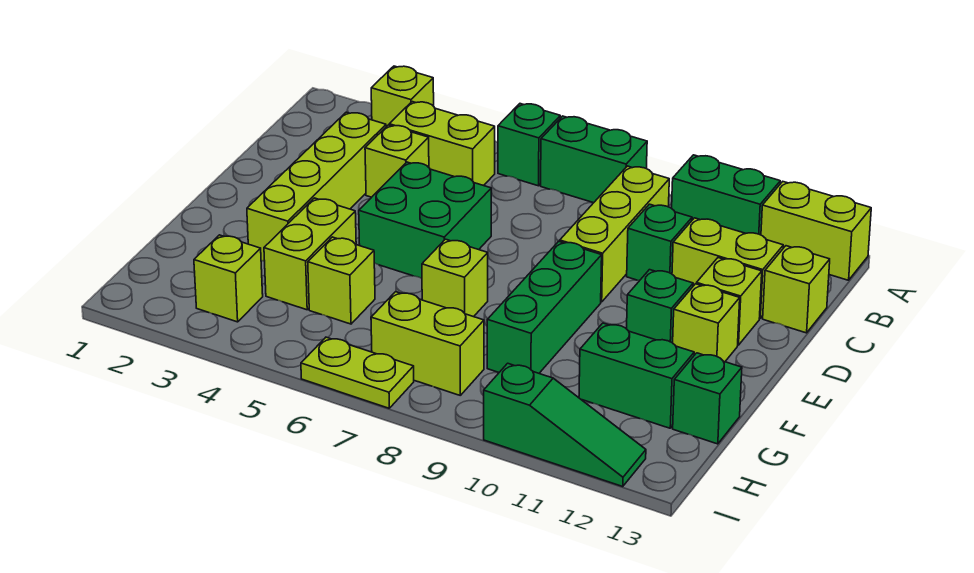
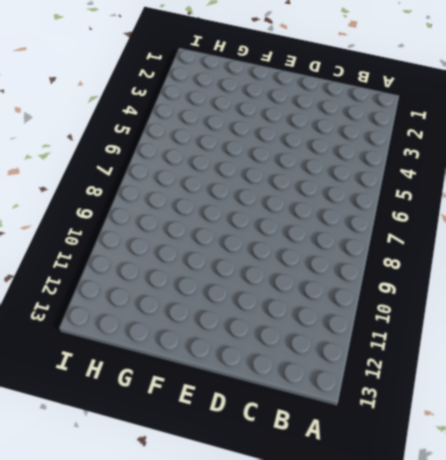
none -> lime brick A3 level 1
none -> green brick A6 level 1
none -> green brick A7:A8 level 1

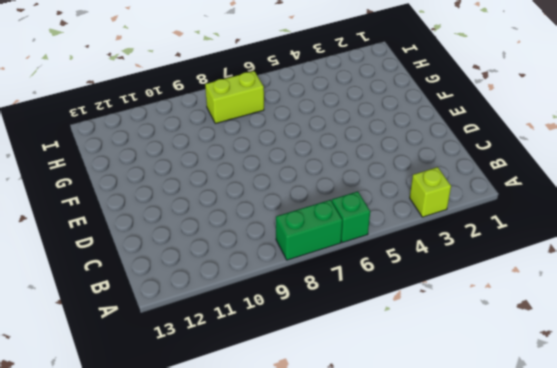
none -> green brick A10:A11 level 1
none -> lime brick A12:A13 level 1
none -> lime brick B4:B5 level 1

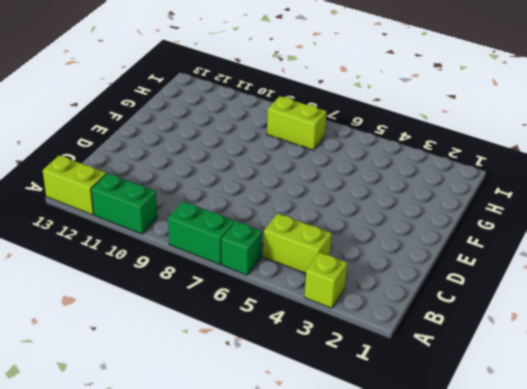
none -> lime brick B9:D9 level 1
none -> lime brick C3:F3 level 1
none -> lime brick C4 level 1

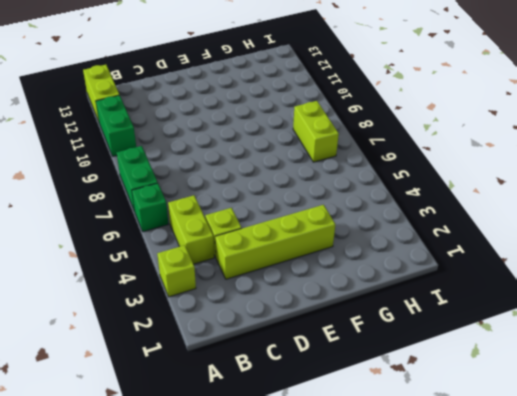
none -> lime brick B9:D9 level 1
none -> green brick C10 level 1
none -> lime brick C11:C12 level 1

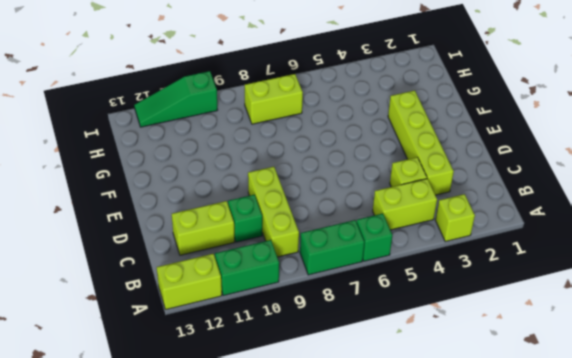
none -> lime brick C13 level 1
none -> green brick D5:E6 level 1
none -> lime brick D12 level 1

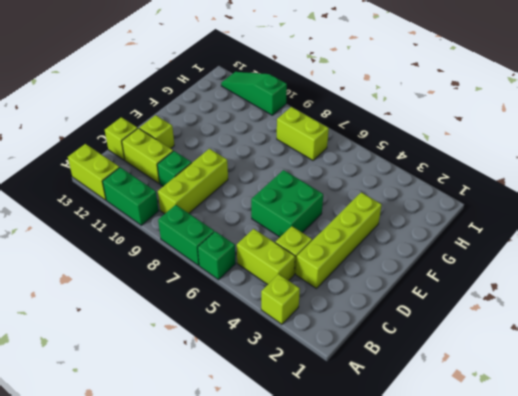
none -> green brick E9:G9 level 1
none -> green brick E11 level 1
none -> lime brick E12 level 1

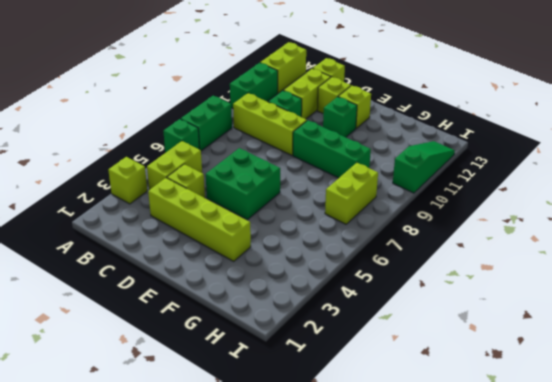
none -> lime brick F4:G4 level 1
none -> lime brick F7 level 1
none -> lime brick G5 level 1

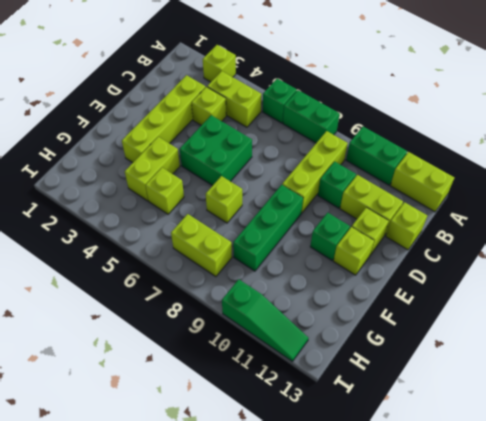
none -> green brick G11:G12 level 1
none -> green brick G13 level 1
none -> lime brick H3 level 1

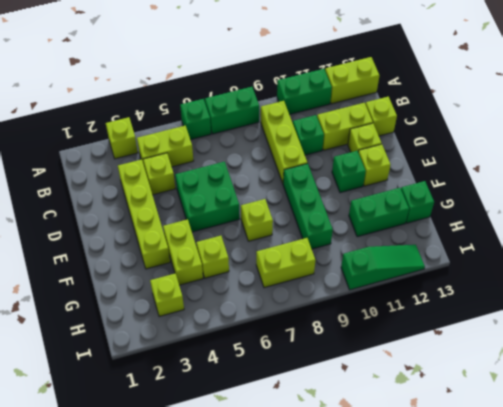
none -> lime plate I6:I7 level 1

